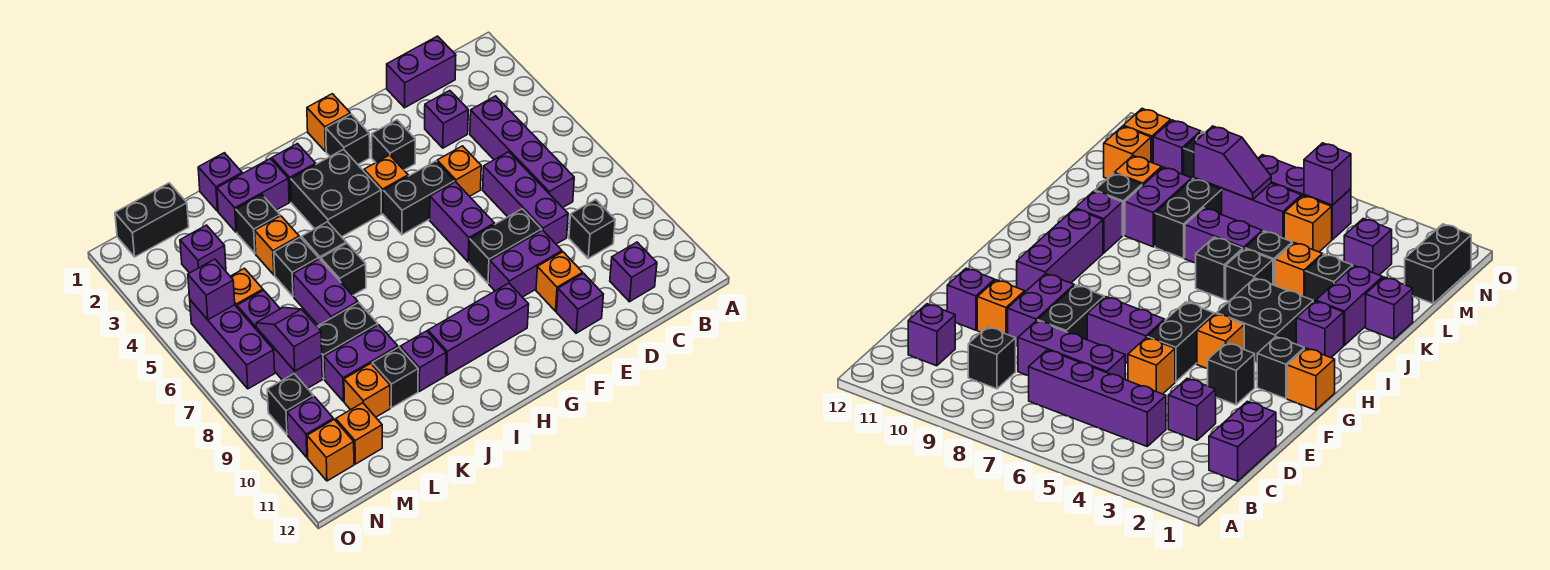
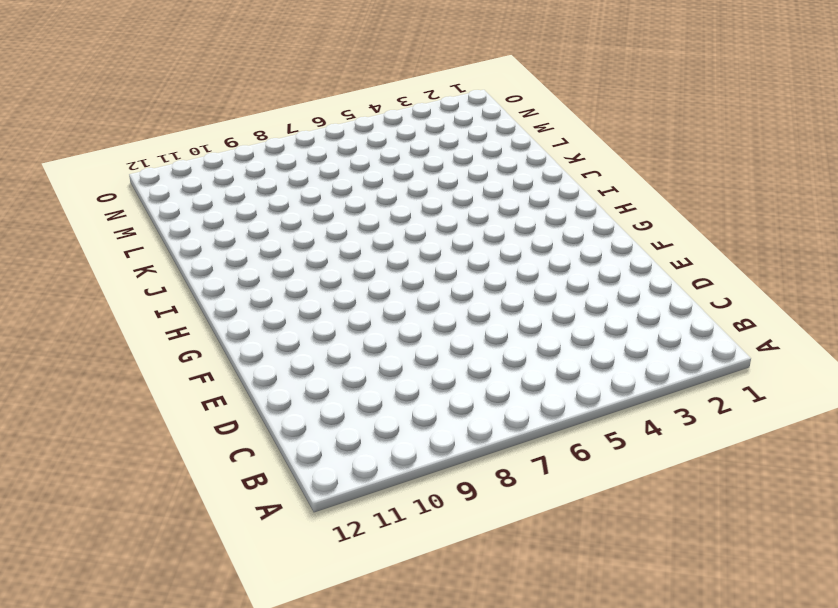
none -> purple brick C1:D1 level 1
none -> purple brick C4:C7 level 1
none -> black brick C9 level 1
none -> purple brick C11 level 1

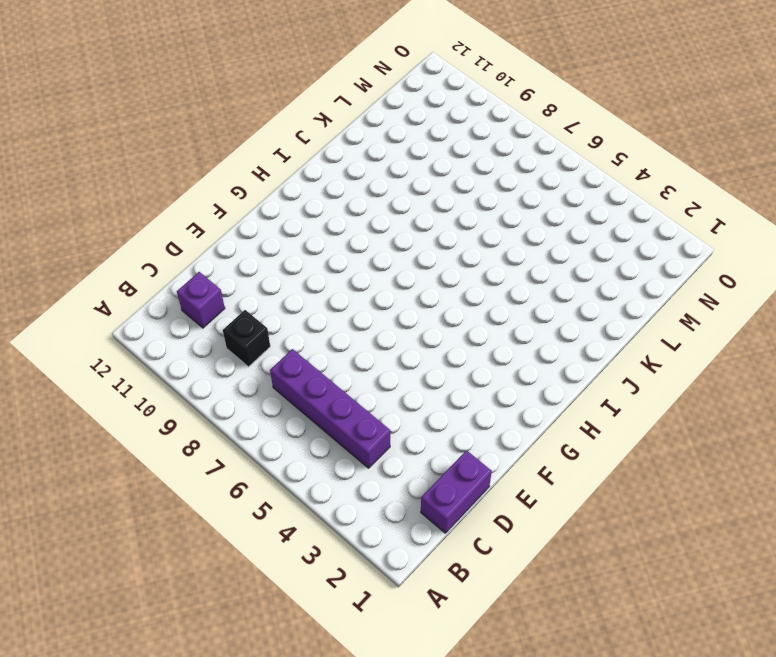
none -> purple brick D3 level 1
none -> purple brick D6:D8 level 1
none -> orange brick E5 level 1
none -> black brick E8:F8 level 1

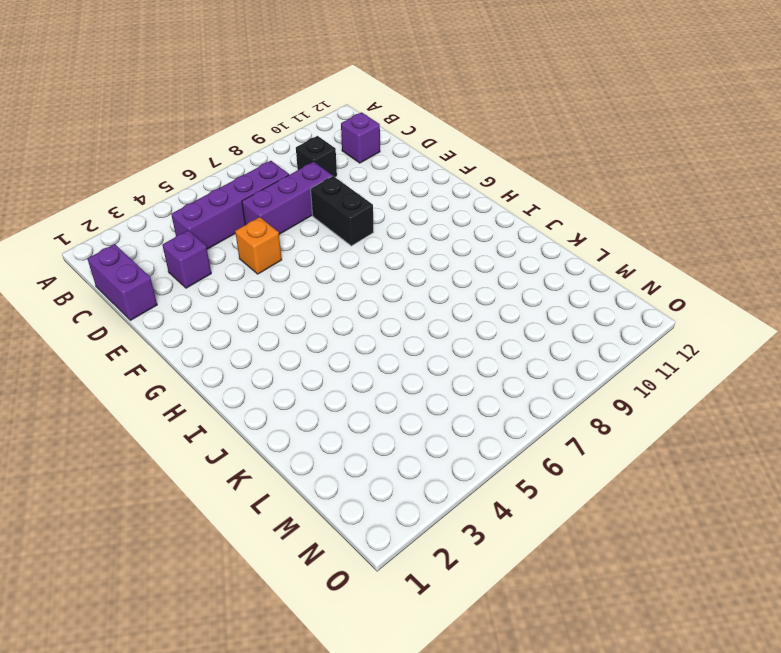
none -> purple brick E9:F9 level 1
none -> orange brick E10 level 1
none -> purple brick E11 level 1
none -> black brick F3 level 1

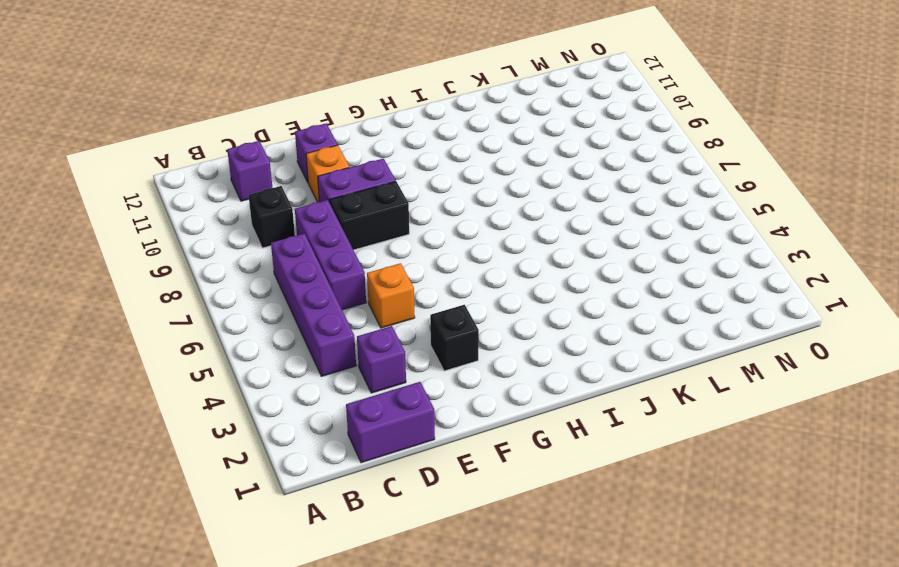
none -> black brick F5:G5 level 1
none -> purple brick F6:F7 level 1
none -> orange brick G1 level 1
none -> black brick G2 level 1

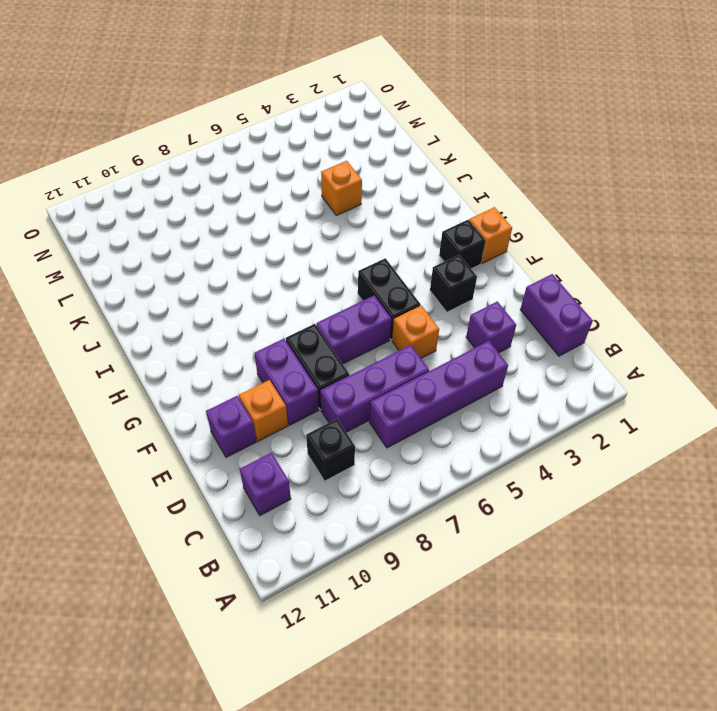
none -> orange brick G4 level 1
none -> purple brick G10:I10 level 1
none -> black brick H3:I4 level 1
none -> purple brick I2 level 1

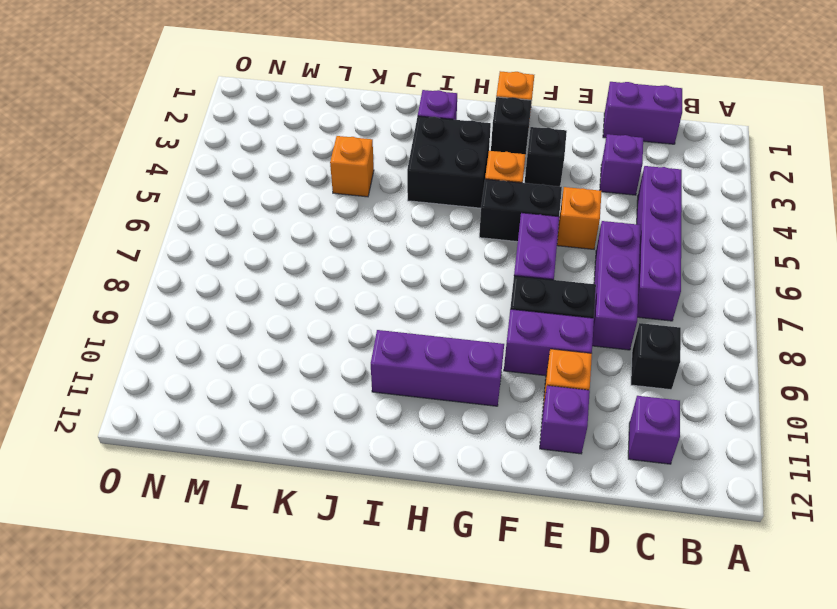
none -> purple brick J2:K2 level 1
none -> black brick J5 level 1
none -> black brick J6 level 1
none -> purple brick J10 level 1

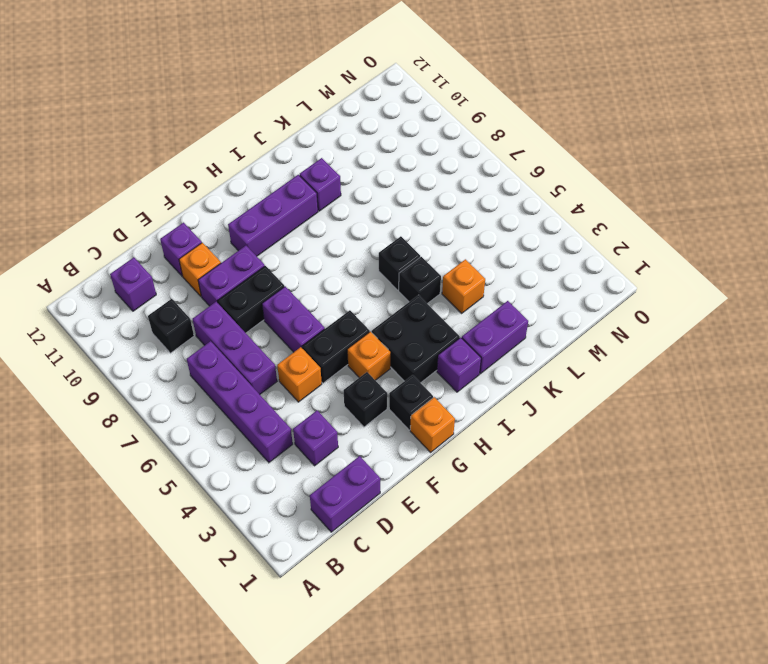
none -> purple brick K1 level 1
none -> black brick K3 level 1
none -> black brick K5 level 1
none -> purple brick K6:K7 level 1

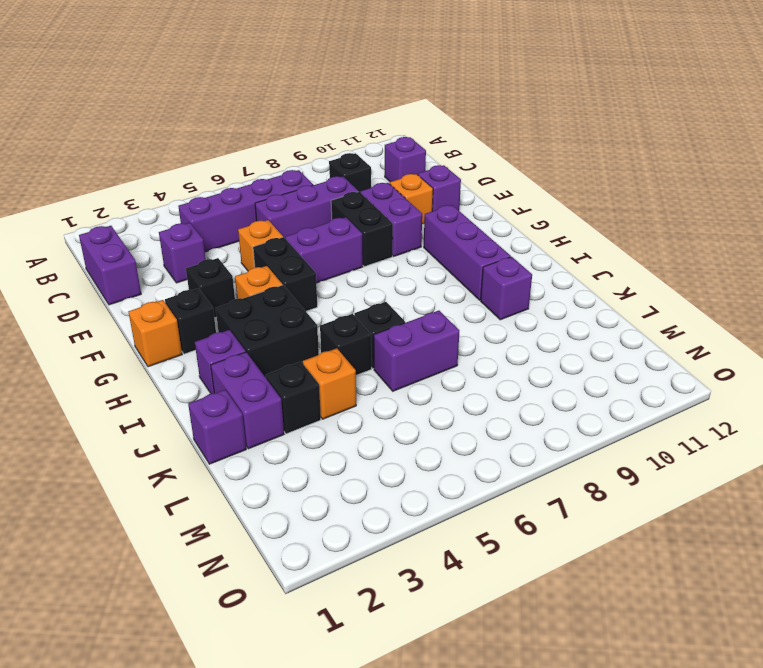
none -> black brick K5 level 1
none -> black brick K8:L8 level 1
none -> purple brick K9:L9 level 1
none -> black brick K10 level 1

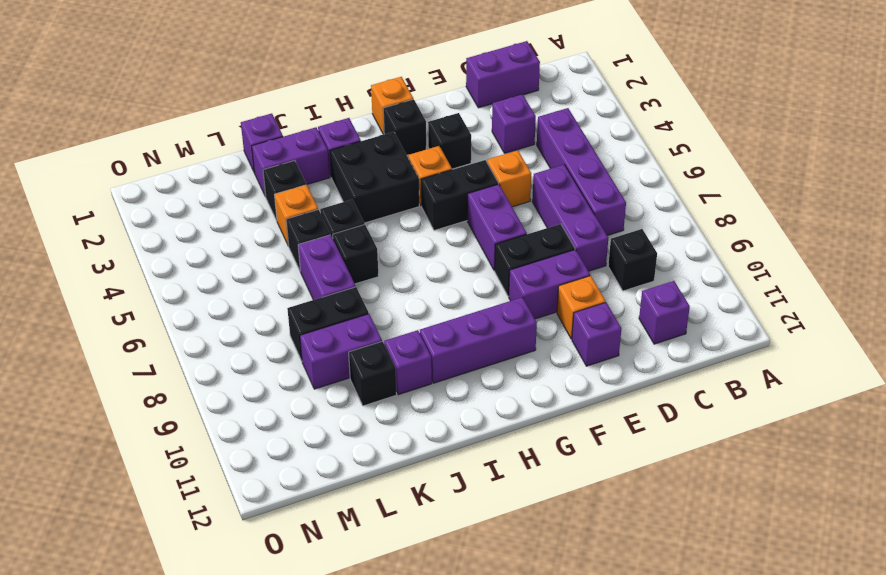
none -> orange brick L10 level 1
none -> black brick M1:N1 level 1
none -> purple brick M3 level 1
none -> orange brick M5 level 1

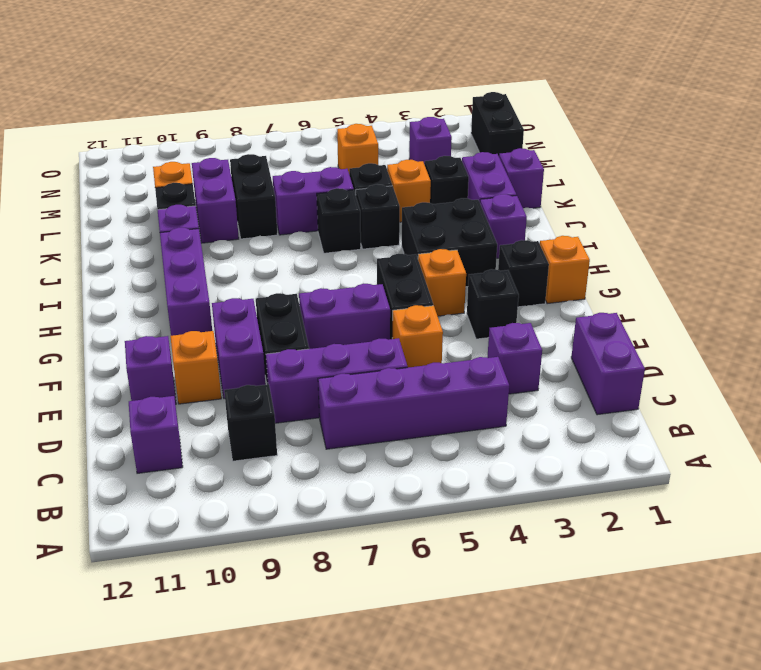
none -> purple brick M6:M8 level 1
none -> orange brick M11 level 1
none -> purple brick N5:N7 level 1
none -> black brick N9 level 1

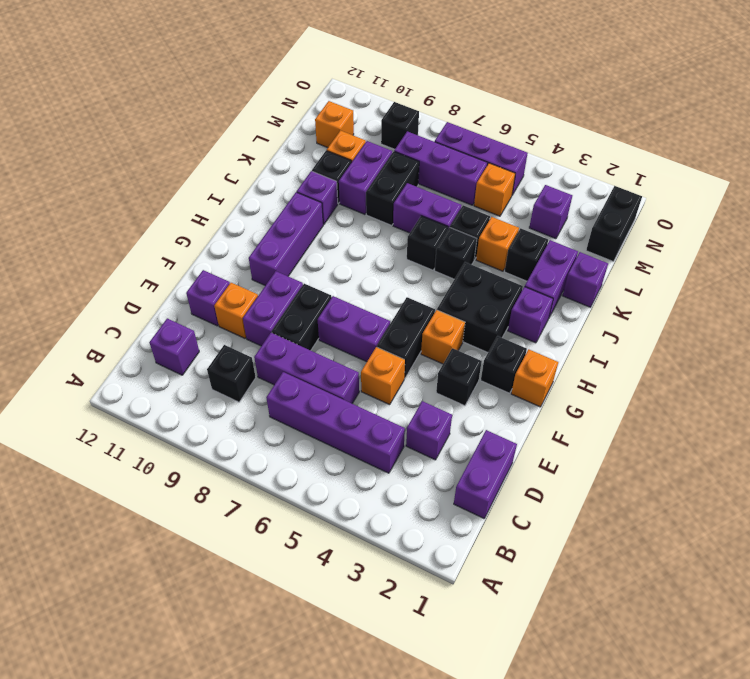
none -> purple brick N10 level 1
none -> orange brick N11 level 1
none -> purple slope M7:M8 level 2 top 8
none -> purple brick N5 level 2

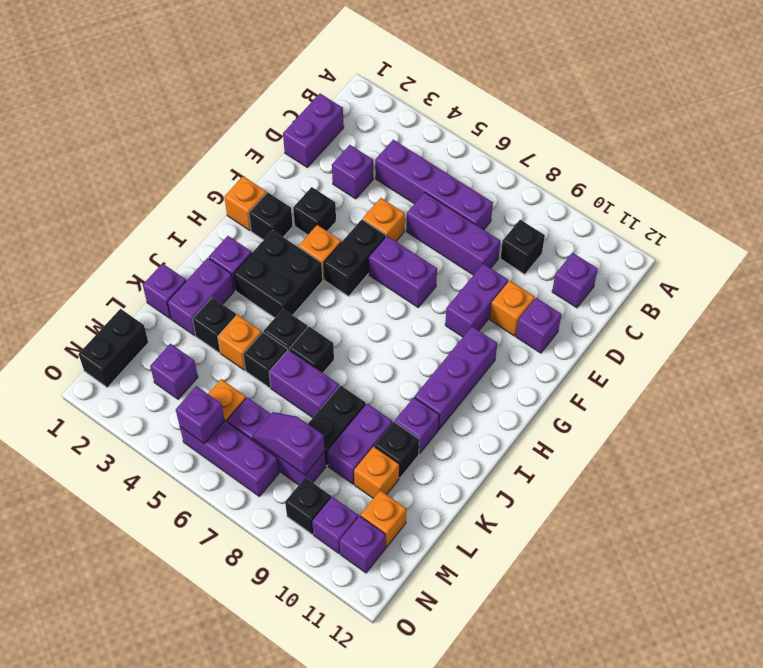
purple brick N11 level 1 -> orange brick N11 level 1
none -> black brick E8:F8 level 1

